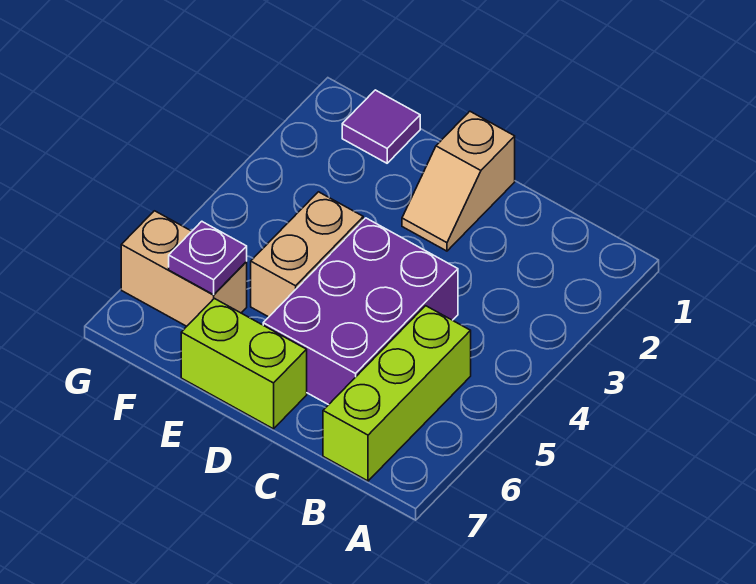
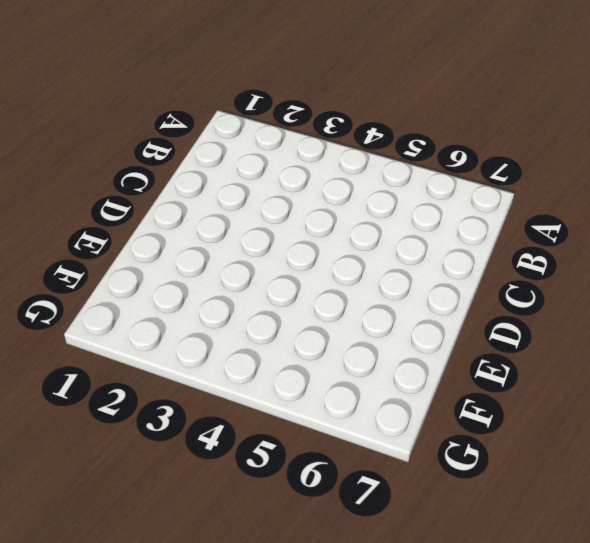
none -> lime brick B5:B7 level 1
none -> purple brick C4:D6 level 1

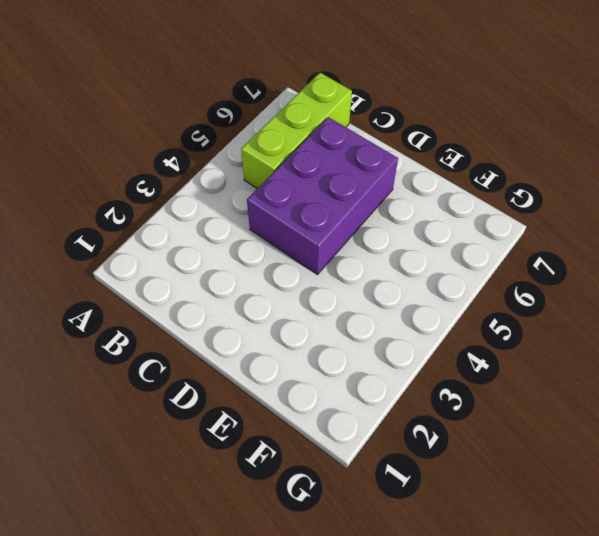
none -> tan slope D1:D2 level 1 top 1
none -> lime brick D7:E7 level 1

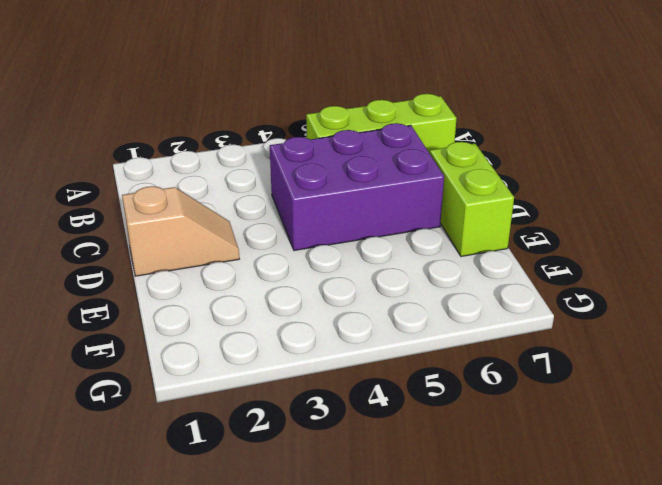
none -> tan brick E4:E5 level 1
none -> purple tile F1 level 1

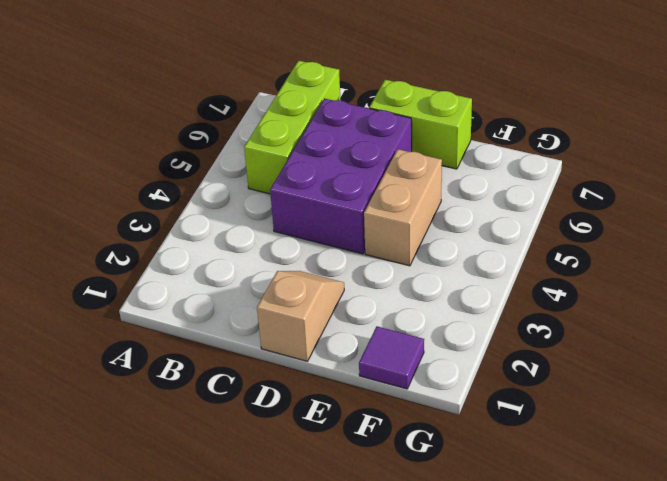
none -> tan brick F6:G6 level 1
none -> purple plate F6 level 2

